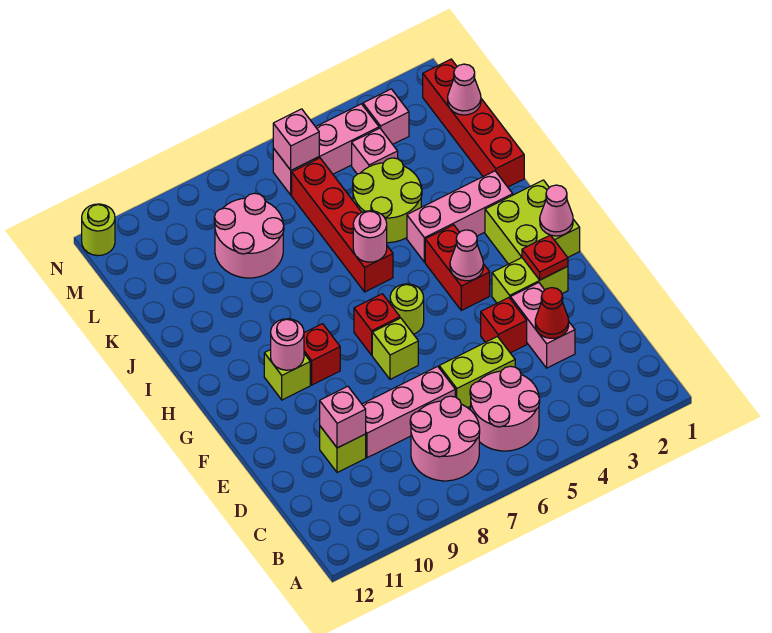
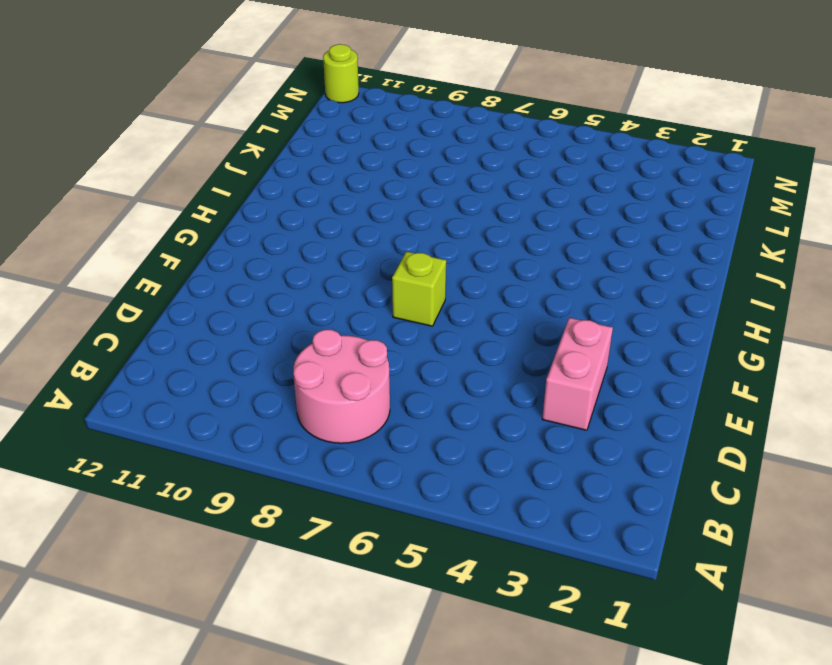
none -> pink round brick B5:C6 level 1
none -> lime brick D5:D6 level 1
none -> pink brick D7:D9 level 1
none -> lime brick D10 level 1

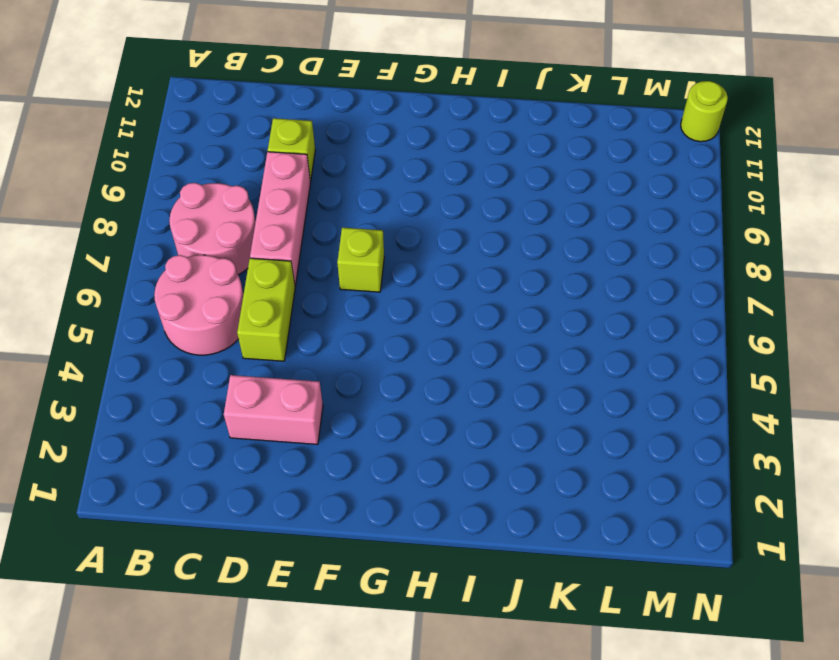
none -> red brick E4 level 1
none -> lime brick F2:F3 level 1
none -> lime brick G1:H2 level 1
none -> red brick G4:H4 level 1

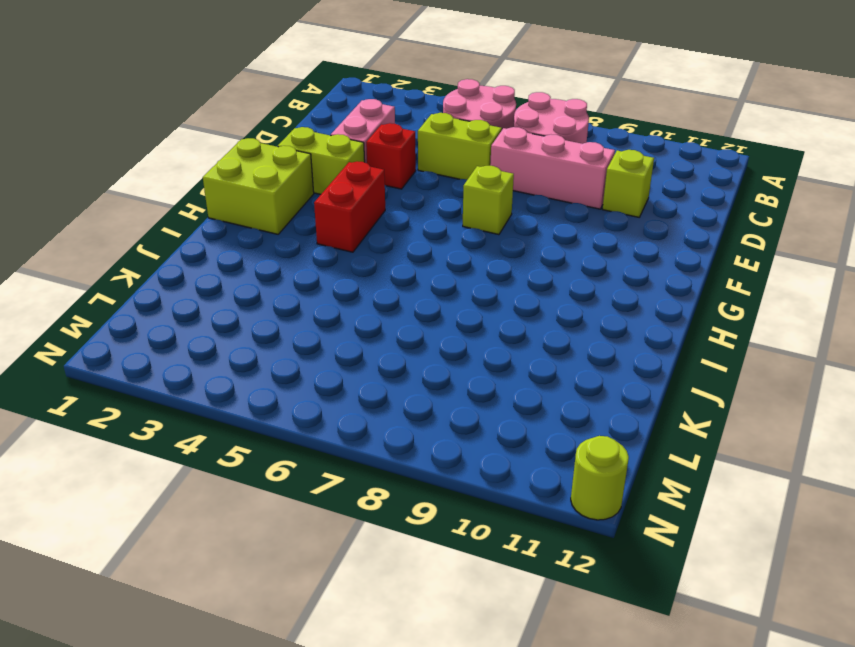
none -> lime round brick G6 level 1
none -> red brick G7 level 1
none -> red brick G9 level 1
none -> lime brick G10 level 1

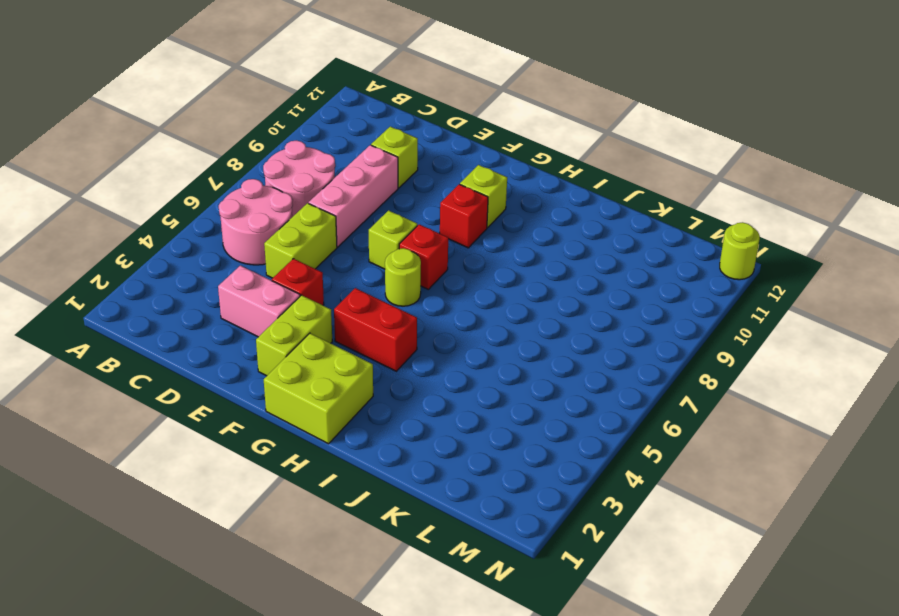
none -> pink brick I2:I4 level 1
none -> red brick I6:L6 level 1
none -> red brick J1:M1 level 1
none -> lime round brick J4:K5 level 1

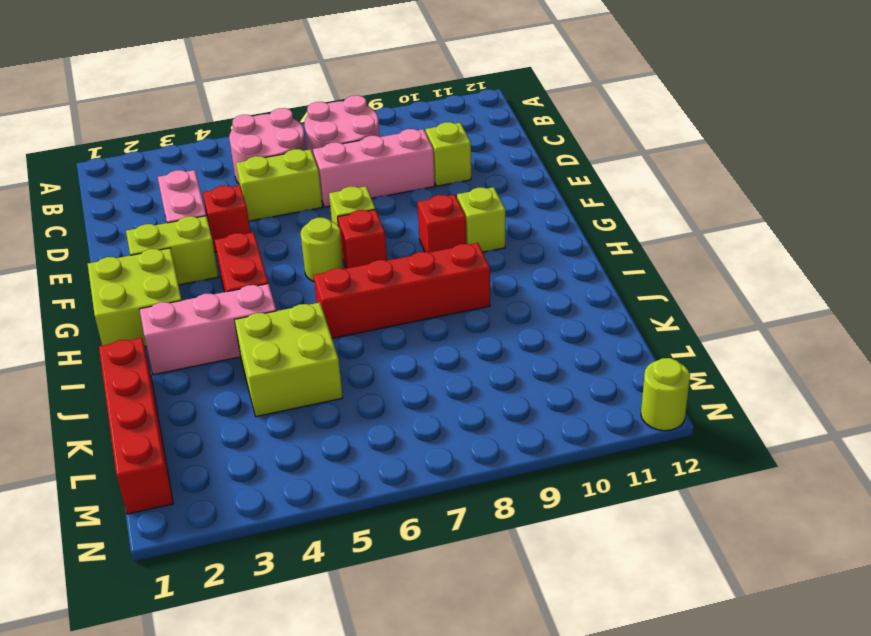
red brick I6:I9 level 1 -> red brick I6:L6 level 1
lime brick J4:K5 level 1 -> lime round brick J4:K5 level 1
none -> pink round brick K8:L9 level 1
none -> pink brick L4 level 1
none -> pink brick M3 level 1
none -> pink brick M4:M6 level 1

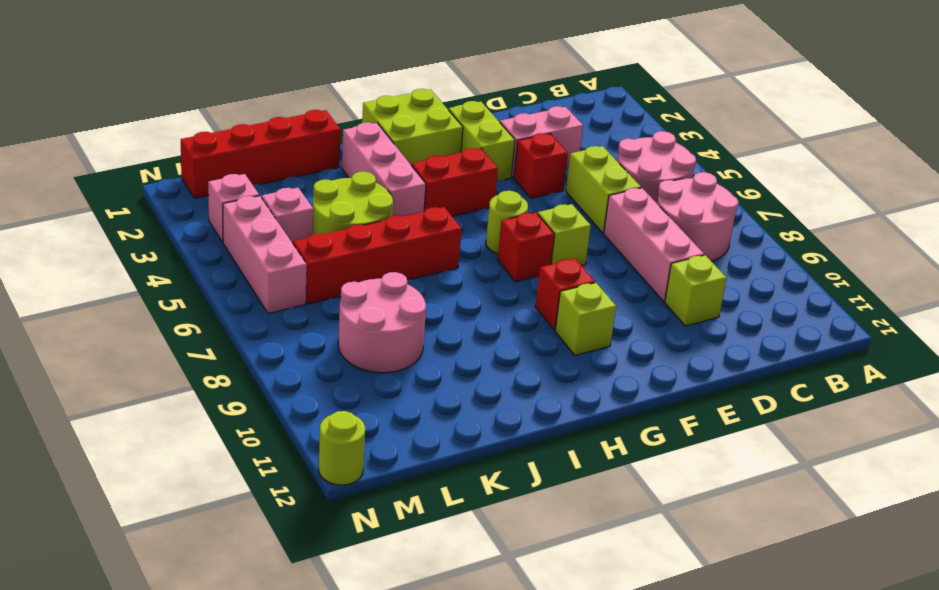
none -> red cone D3 level 2
none -> pink brick D10 level 2
none -> red plate F2 level 2
none -> pink cone G1 level 2

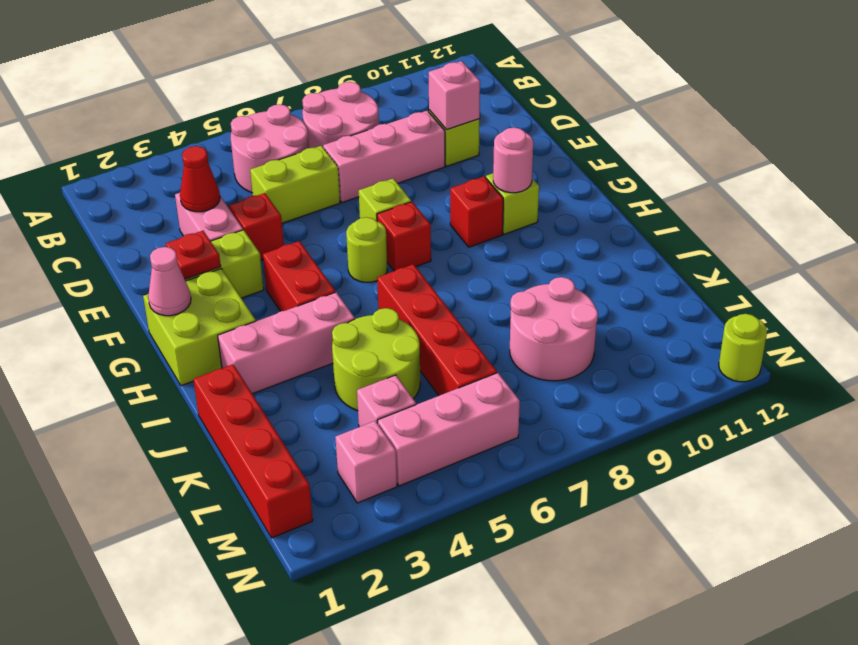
none -> pink cone G4 level 2
none -> pink round brick I6 level 2
none -> pink cone L1 level 2
none -> pink brick M6 level 2

